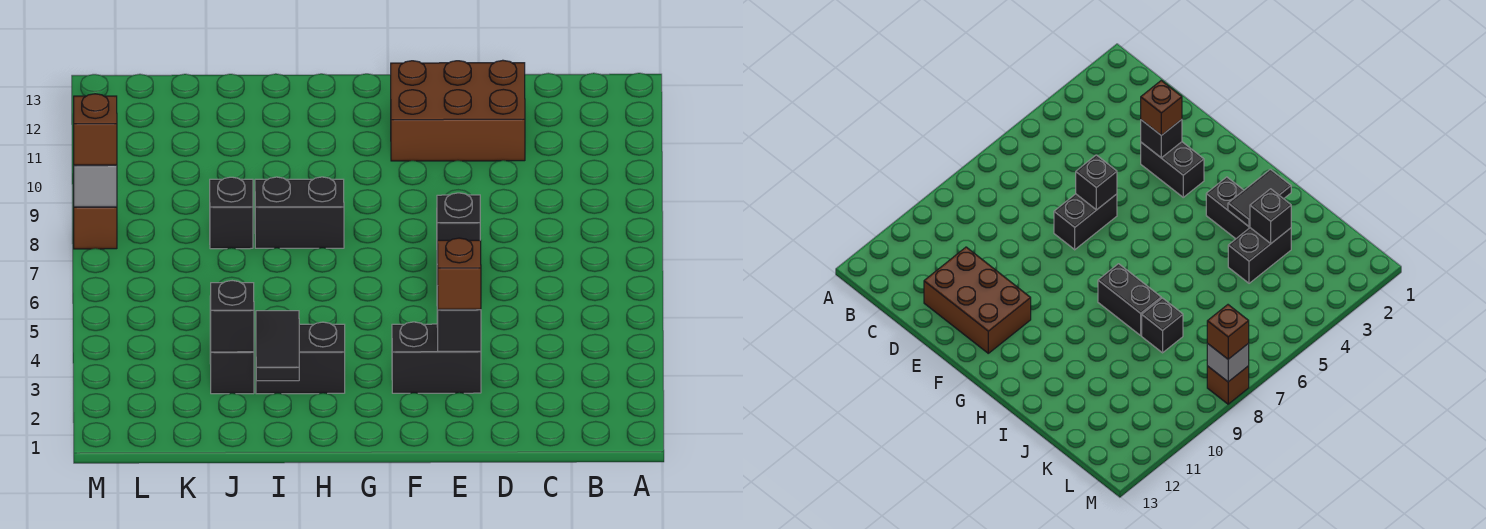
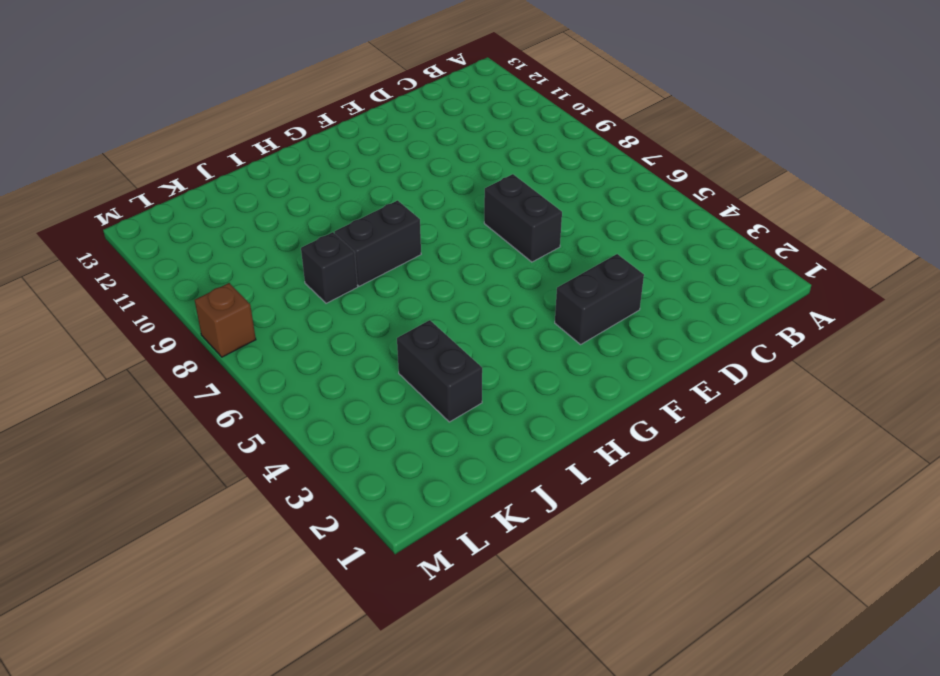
none -> brown brick D11:F12 level 1
none -> black brick H3:I3 level 1
none -> black brick E3 level 2

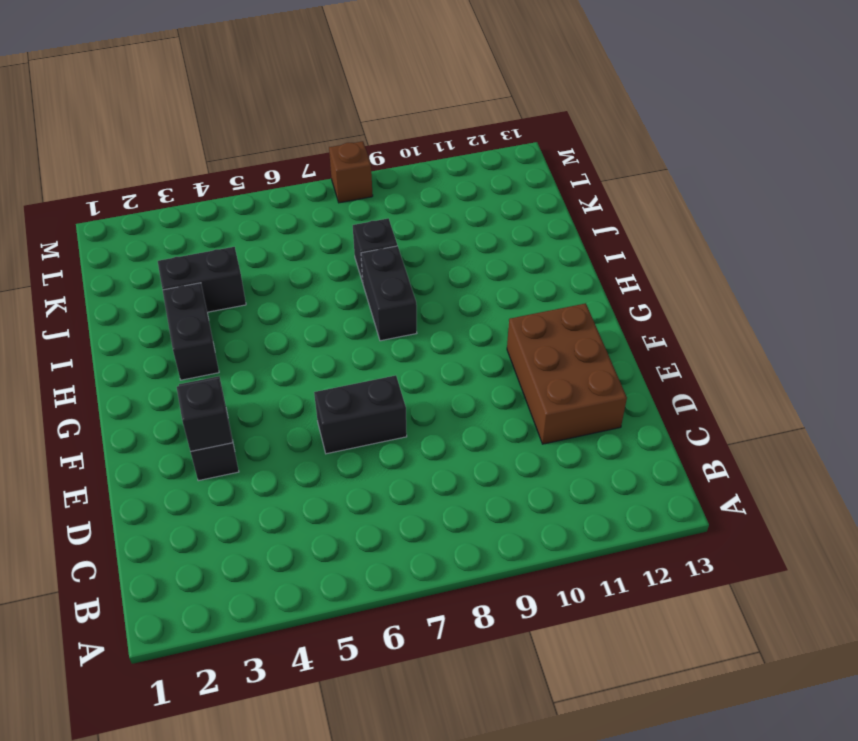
none -> black brick E6 level 2
none -> black tile I2:I3 level 2
none -> black brick J3 level 2

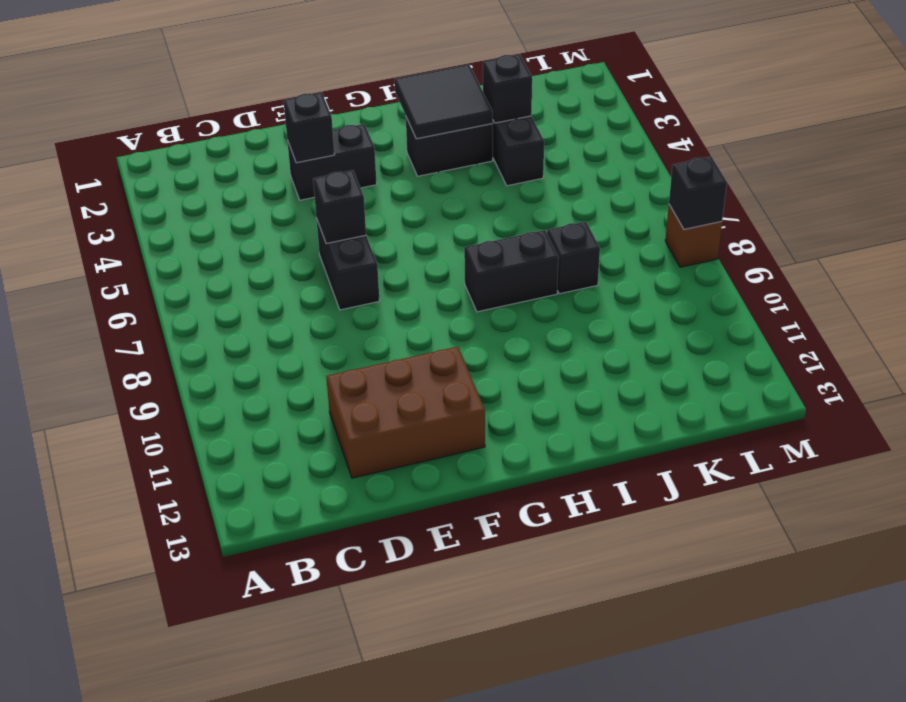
black tile H2:I3 level 2 -> black tile I2:I3 level 2
black brick M8 level 2 -> grey brick M8 level 2
none -> brown brick E3 level 3
none -> brown brick M8 level 3

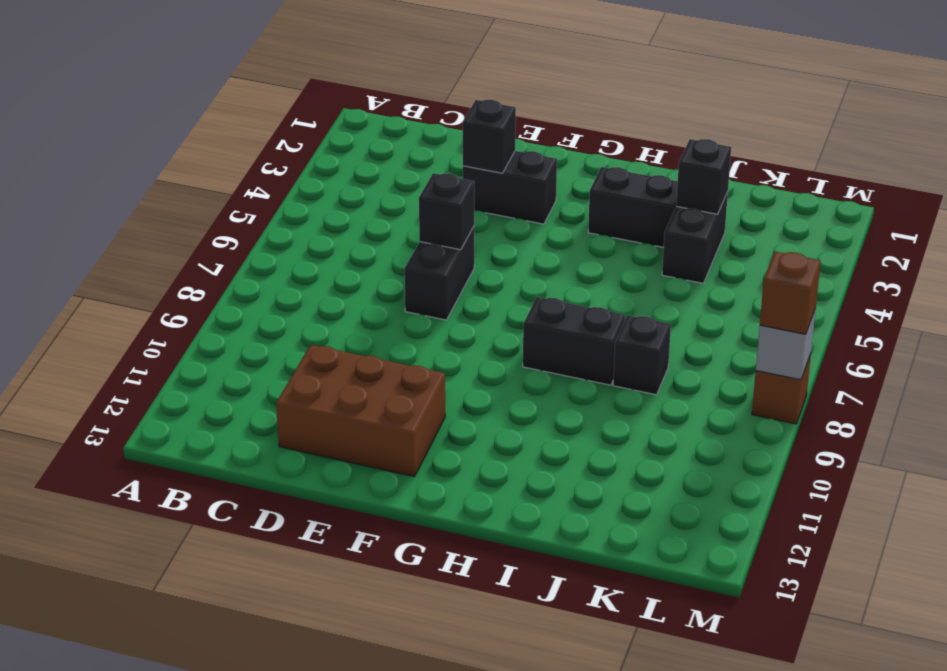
none -> black tile I2:I3 level 2
none -> brown brick E3 level 3

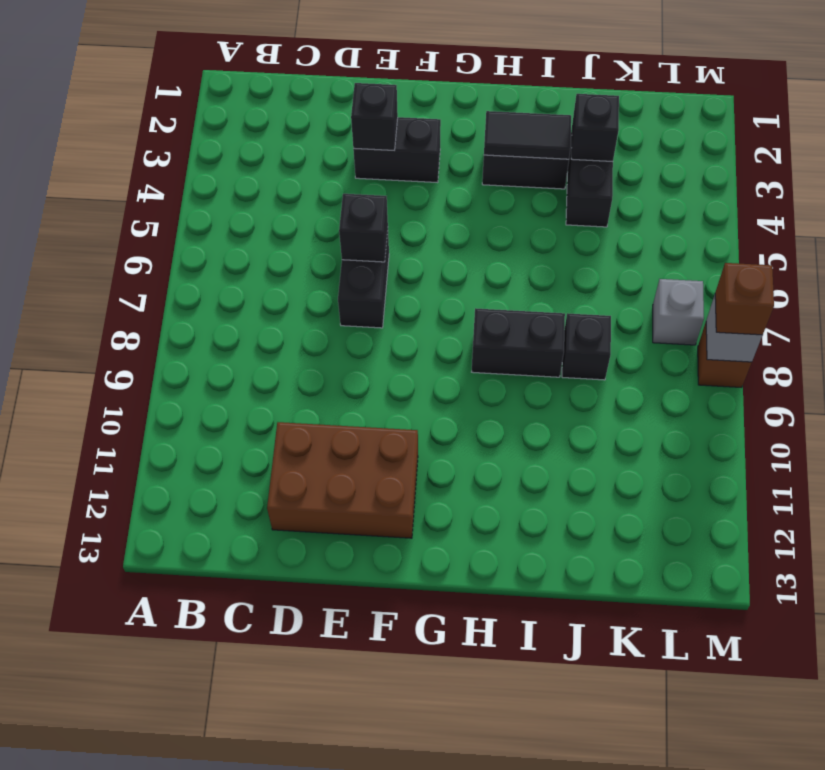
black tile H3:I3 level 2 -> black tile I2:I3 level 2
grey brick L7 level 1 -> none
none -> brown brick E3 level 3

